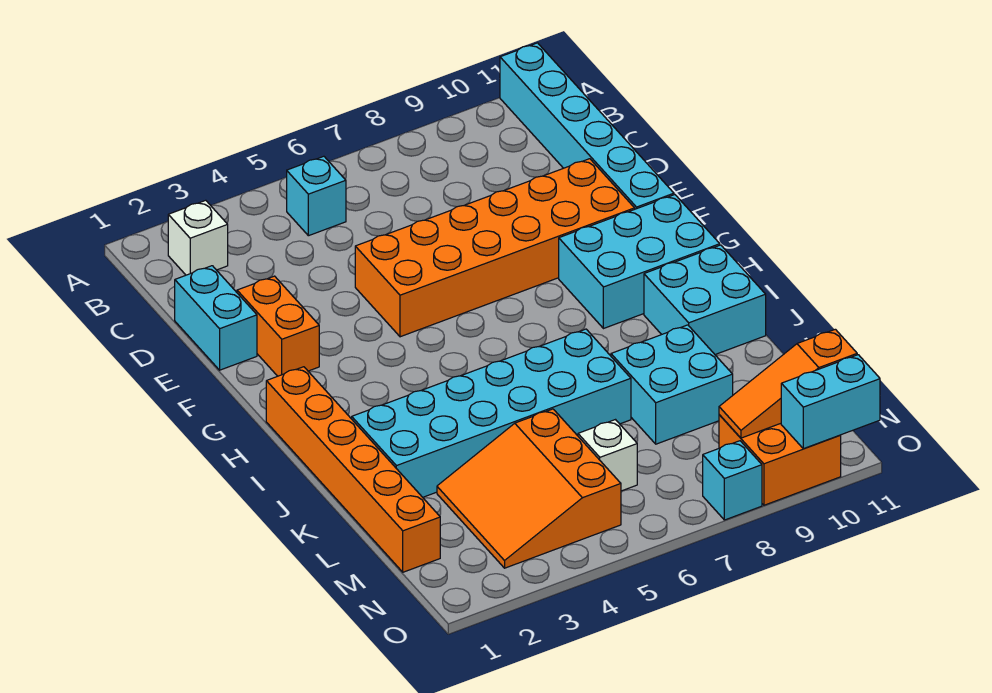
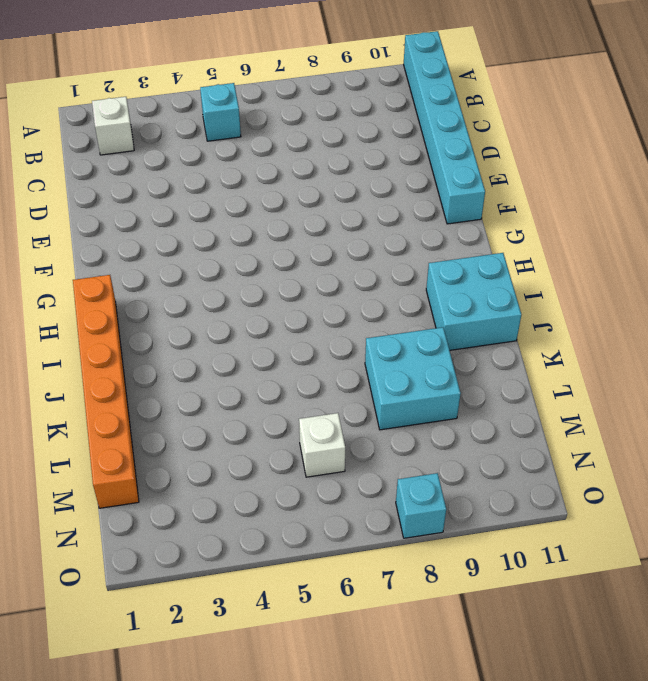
none -> cyan brick D1:E1 level 1
none -> orange brick E2:F2 level 1
none -> orange brick E5:F10 level 1

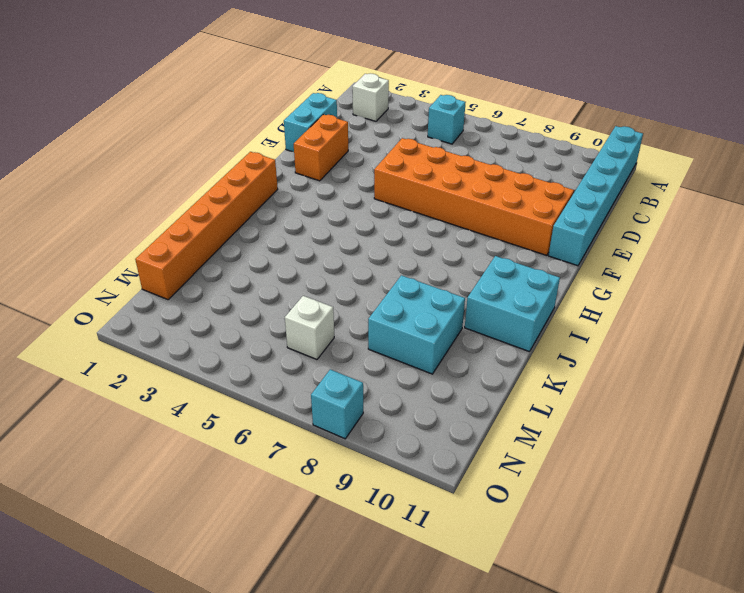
none -> cyan brick G9:H11 level 1
none -> cyan brick J2:K7 level 1
none -> orange slope L3:N5 level 1 top 5

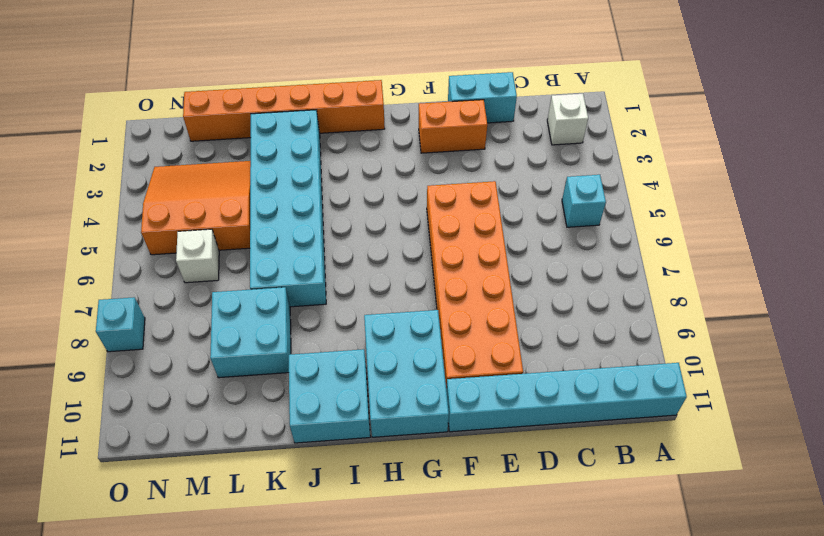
none -> orange brick N9:O10 level 1
none -> orange slope N9:N11 level 2 top 11
none -> cyan brick O10:O11 level 2

